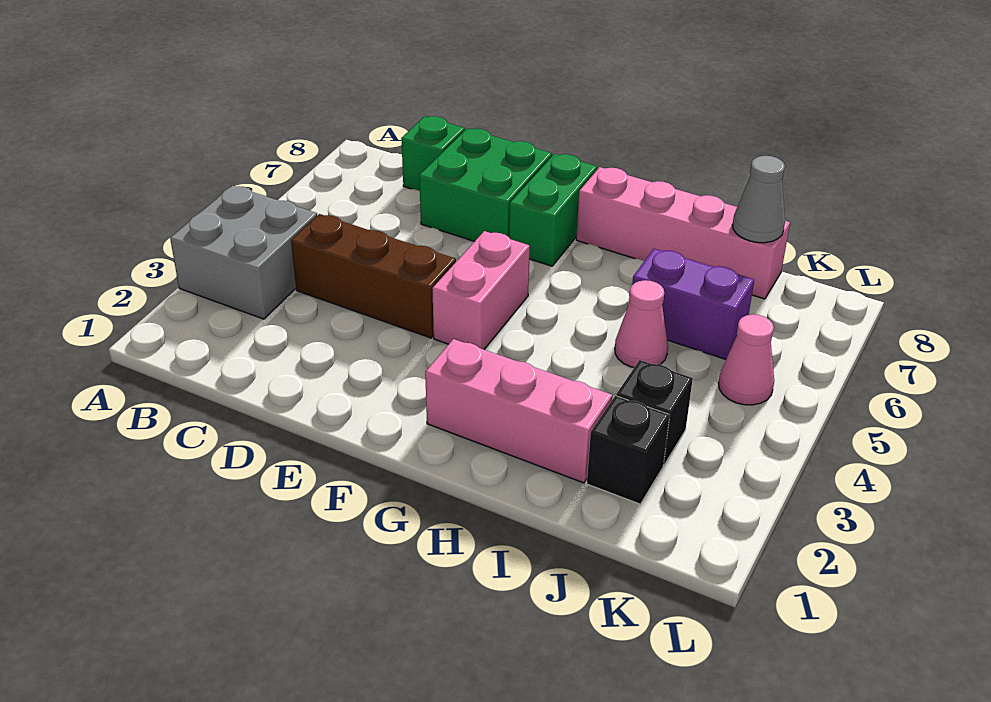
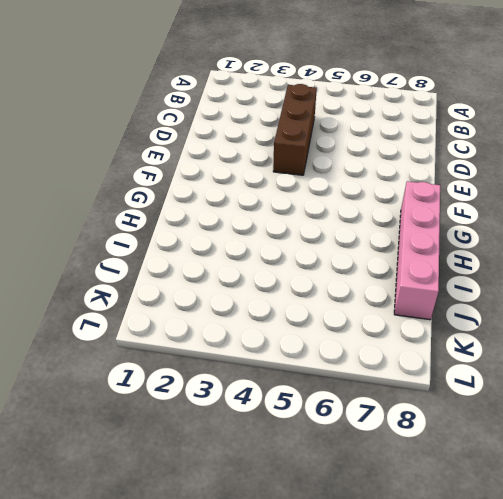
none -> grey brick A3:B4 level 1
none -> green brick C8 level 1
none -> green brick D7:E8 level 1

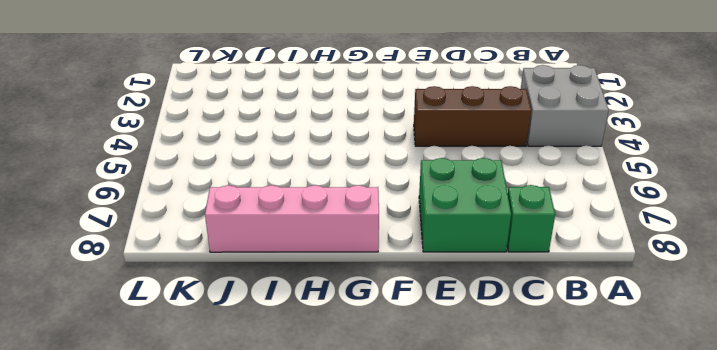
none -> pink brick F4:F5 level 1
none -> green brick F7:F8 level 1
none -> pink brick G2:I2 level 1

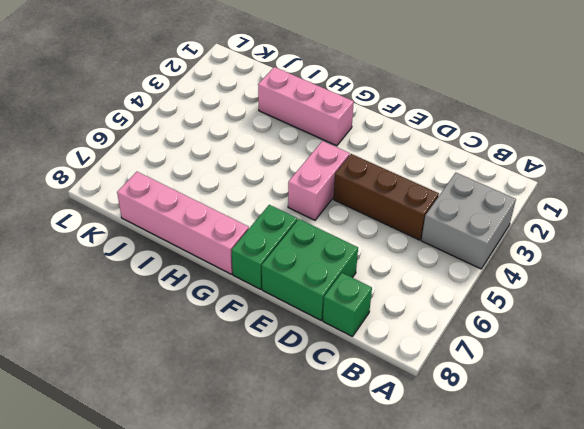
none -> pink cone I5 level 1
none -> purple brick I6:J6 level 1
none -> black brick J2 level 1

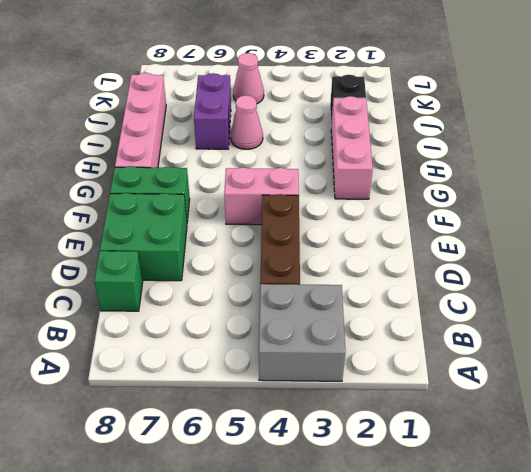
none -> black brick J3 level 1
none -> grey cone J8 level 2

